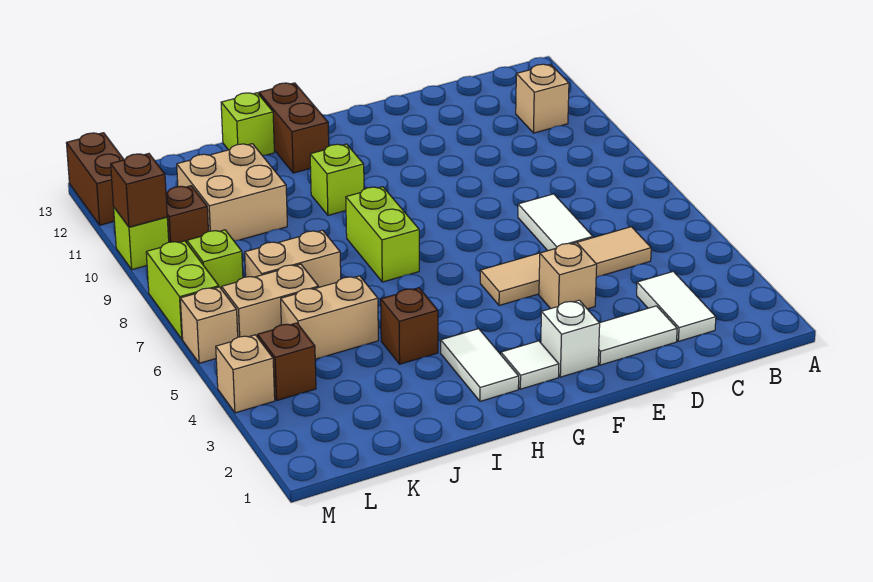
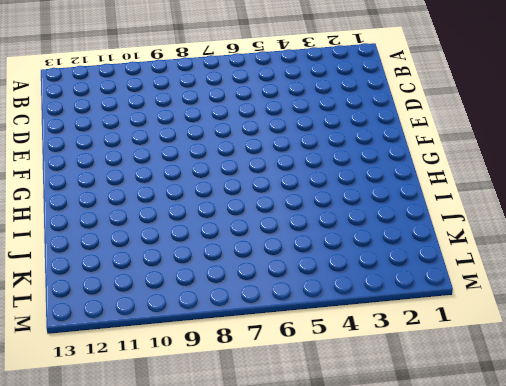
none -> tan brick B11 level 1
none -> white tile C2:C3 level 1
none -> tan tile C5:F5 level 1

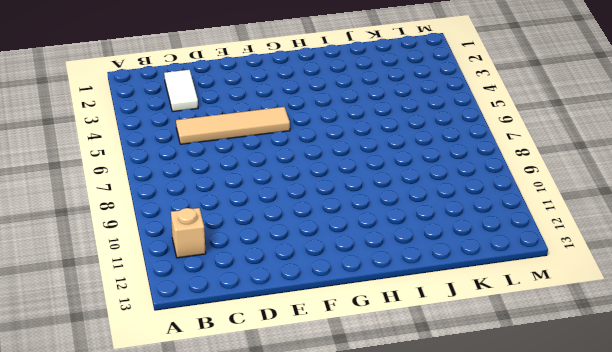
none -> white tile D2:E2 level 1
none -> white tile D6:D7 level 1
none -> tan brick E4 level 1

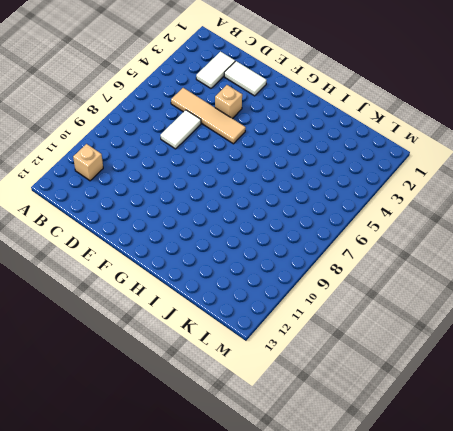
none -> white brick F2 level 1
none -> white tile G2 level 1
none -> white tile H2:H3 level 1

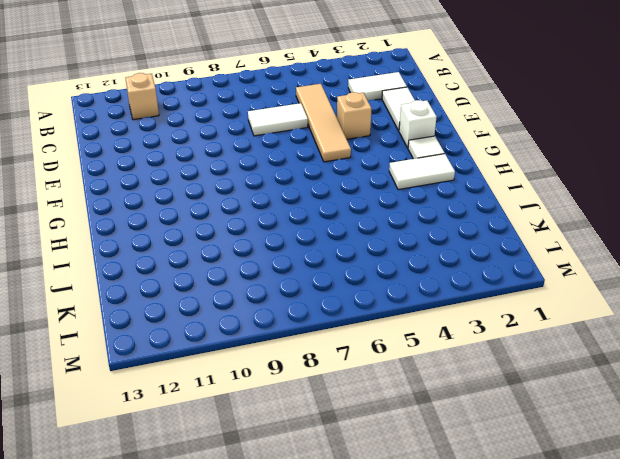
none -> lime brick H7:H8 level 1
none -> lime brick H10 level 1
none -> brown brick H12:H13 level 1

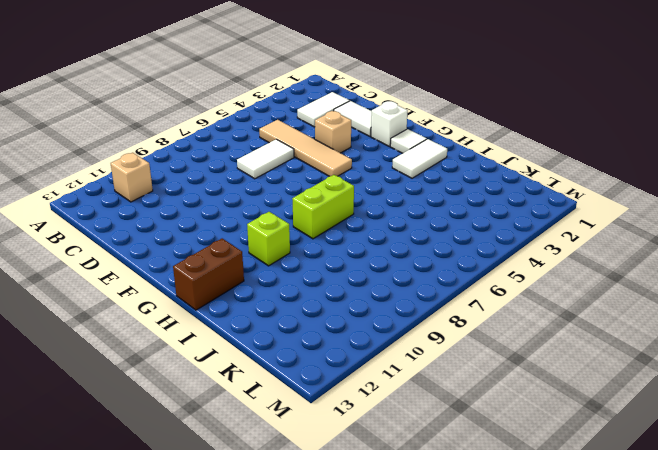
none -> brown brick I4 level 1
none -> lime brick I13 level 1
none -> tan brick J5:K5 level 1

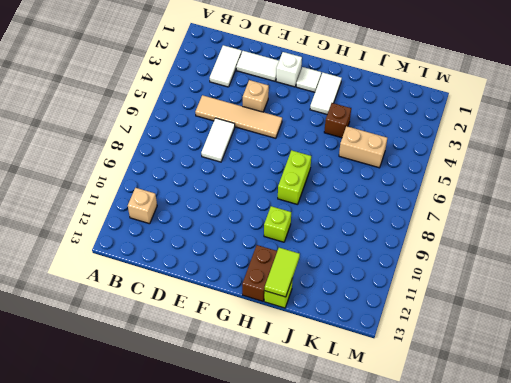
lime tile I12:I13 level 2 -> none
none -> tan brick J7:K7 level 1
none -> tan brick J10:K11 level 1
none -> tan brick K6:L6 level 1

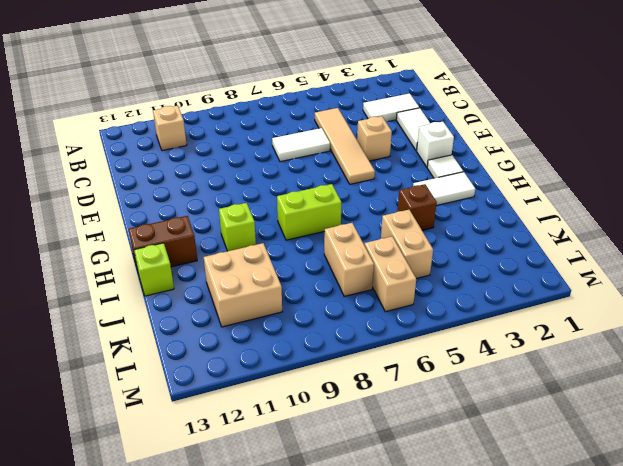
none -> brown brick L4 level 1
none -> lime brick L8 level 1
none -> brown brick L10 level 1

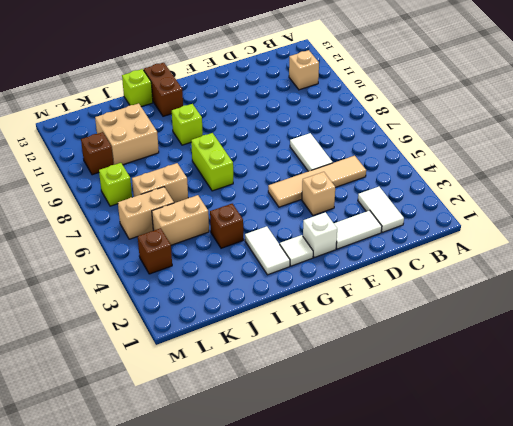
none -> tan brick M4 level 1
none -> tan brick M6 level 1
none -> lime brick M7:M8 level 1

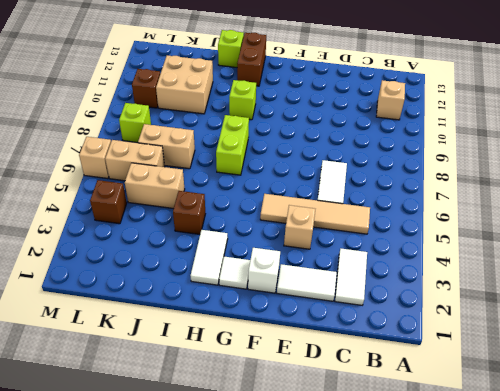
none -> tan brick M4 level 1
none -> lime brick M7:M8 level 1
none -> lime brick M10 level 1

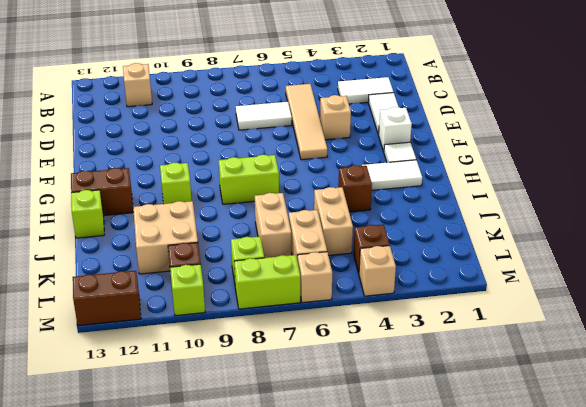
none -> brown brick M10 level 2

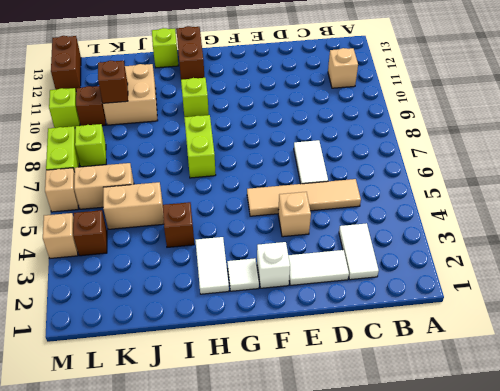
brown brick K10 level 2 -> brown brick M10 level 2
none -> tan brick J7:K7 level 1

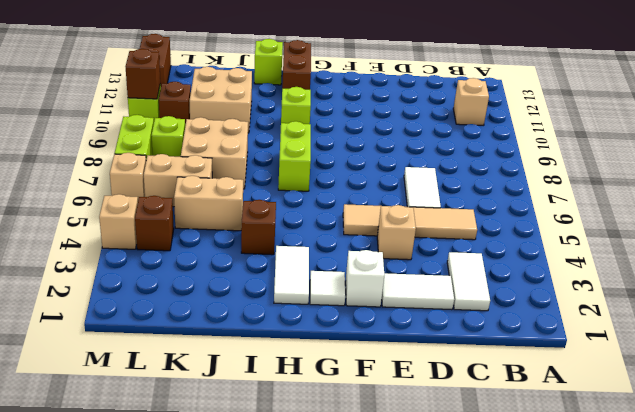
tan brick J7:K8 level 1 -> tan brick J7:K7 level 1

